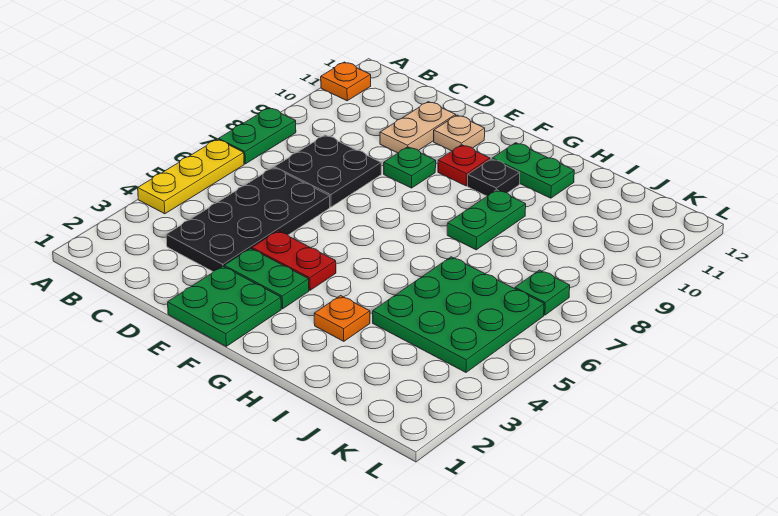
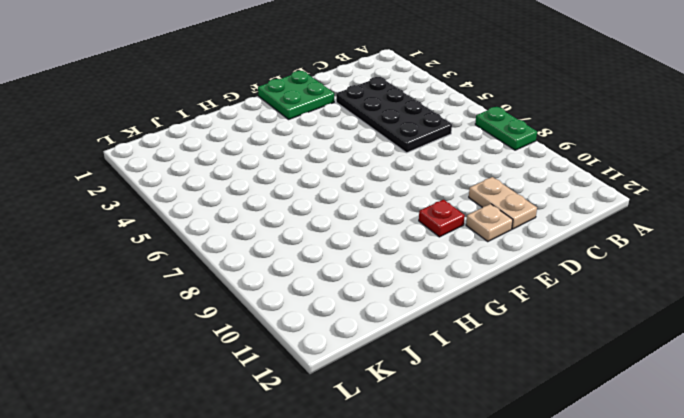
none -> yellow plate A4:A6 level 1
none -> orange plate A11 level 1
none -> black plate C7:D8 level 1

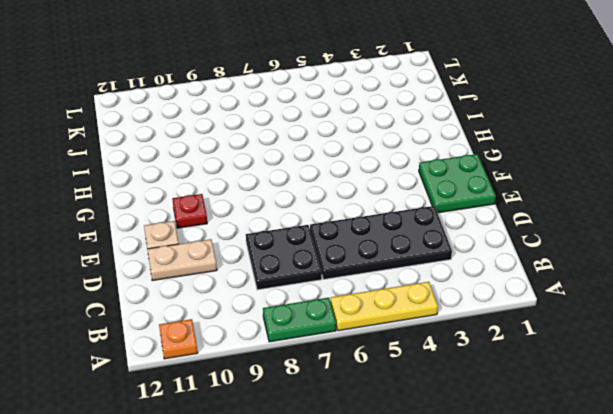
none -> green plate E3:F3 level 1
none -> red plate E4:F4 level 1
none -> green plate E9 level 1

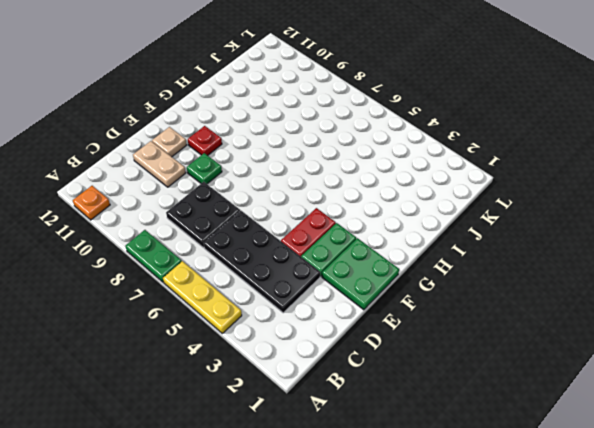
none -> black plate G10 level 1
none -> green plate G11:H11 level 1
none -> orange plate H3 level 1

